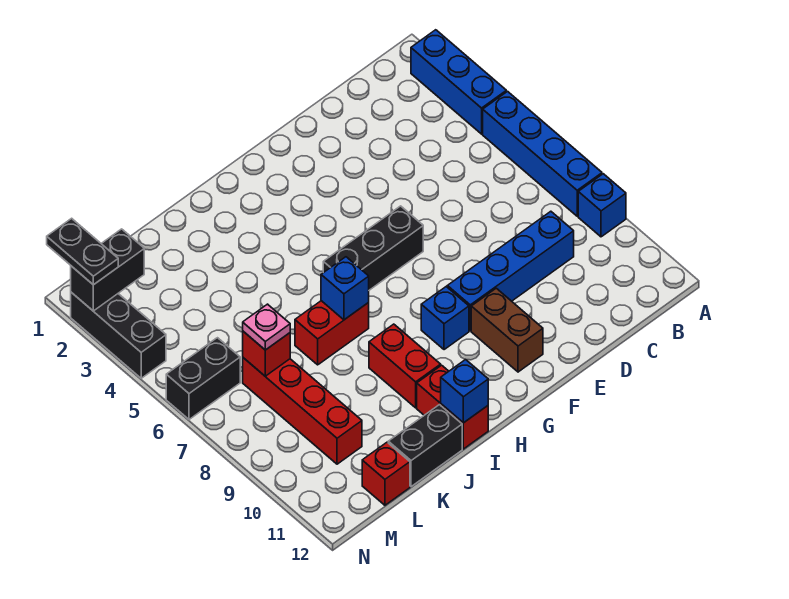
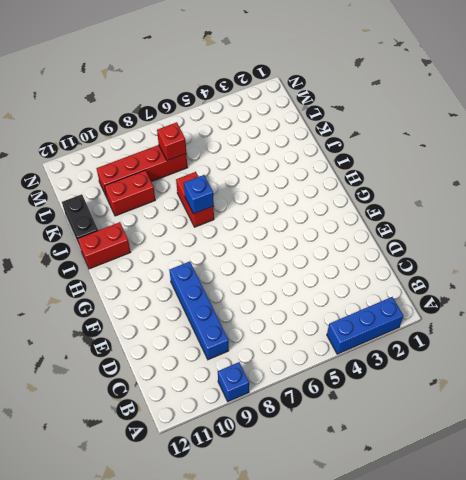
red brick K9:K10 level 1 -> red brick I9:I10 level 1
none -> blue brick A5:A8 level 1
none -> black brick F6:H6 level 1
none -> brown brick F10:F11 level 1

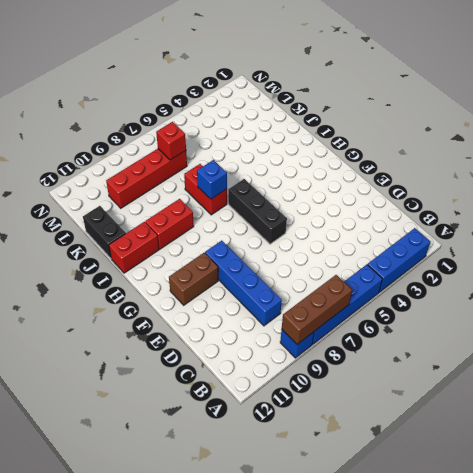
brown brick A7:A9 level 2 -> none
none -> blue brick G9 level 1
none -> red brick L12 level 1
none -> black brick M6:N6 level 1

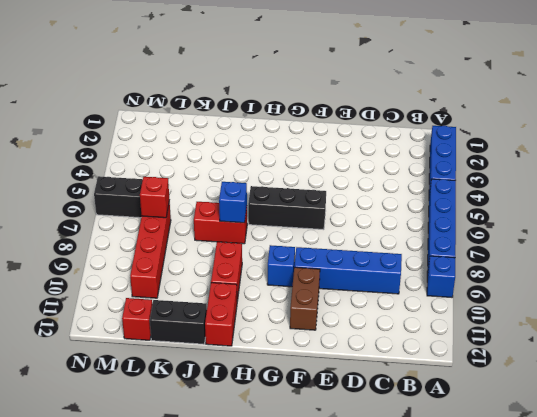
none -> black brick N2:N4 level 1
none -> blue brick I12 level 2
none -> black brick M2:N2 level 2

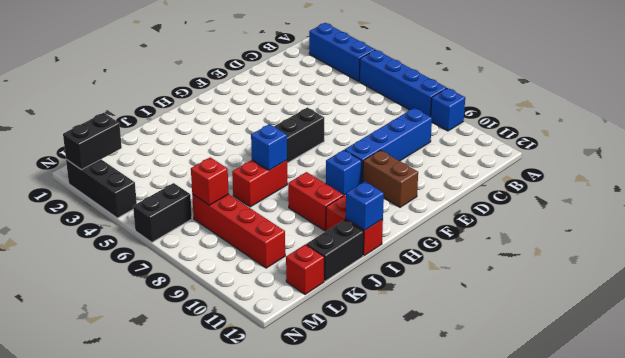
none -> pink plate L7 level 3
none -> black plate N1:N2 level 3

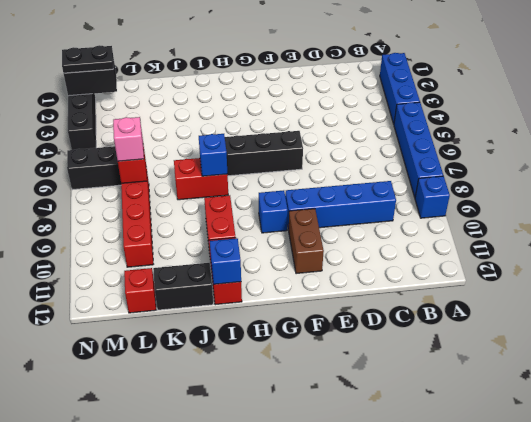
pink brick L7 level 3 -> pink plate L7 level 3
black plate M2:N2 level 3 -> black plate N1:N2 level 3

